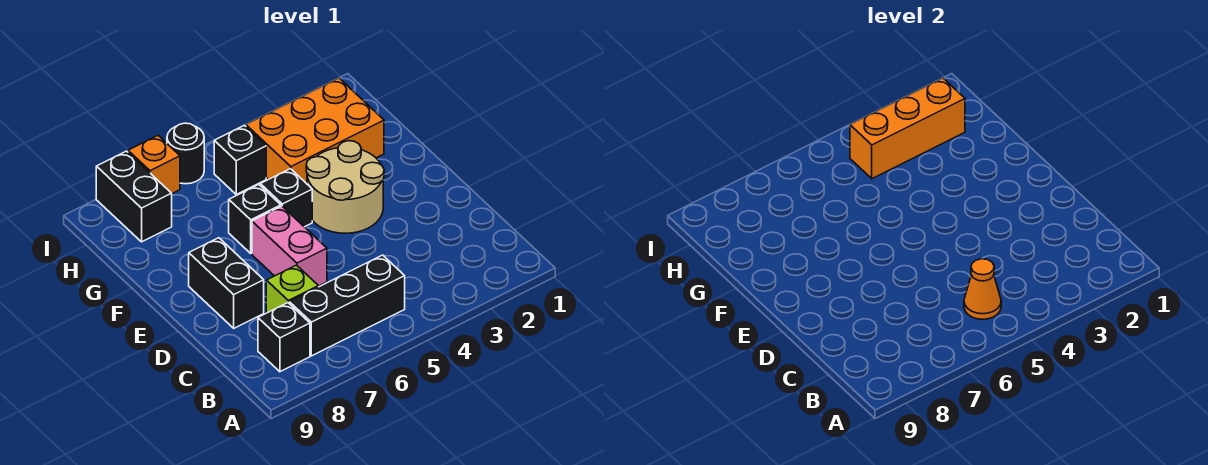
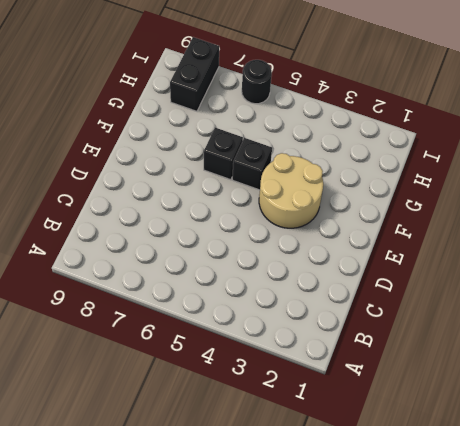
none -> black brick B5:B7 level 1
none -> black brick B8 level 1
none -> lime brick C7 level 1

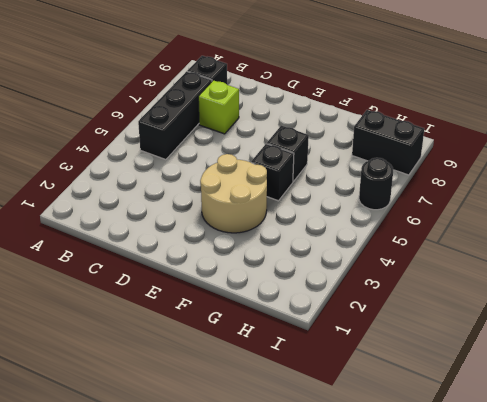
none -> pink brick D6:E6 level 1
none -> black brick D8:E8 level 1
none -> orange brick G2:H4 level 1

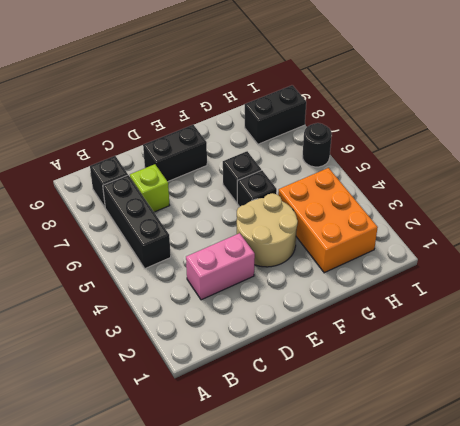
pink brick C3:D3 level 1 -> pink brick D6:E6 level 1
none -> black brick H5 level 1
none -> orange brick I7 level 1
none -> orange cone B5 level 2

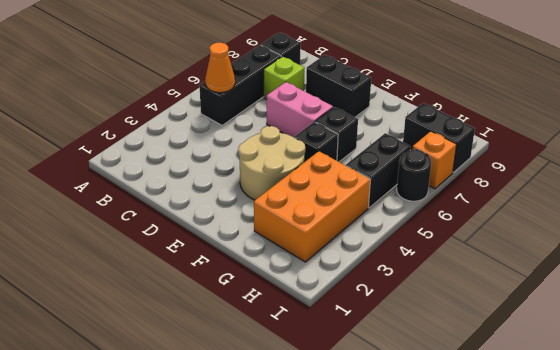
black brick H5:H6 level 1 -> black brick H5 level 1
none -> orange brick H2:H4 level 2

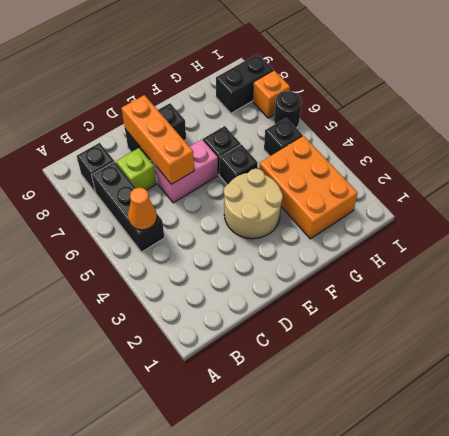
orange brick D6:D8 level 2 -> orange brick H2:H4 level 2

